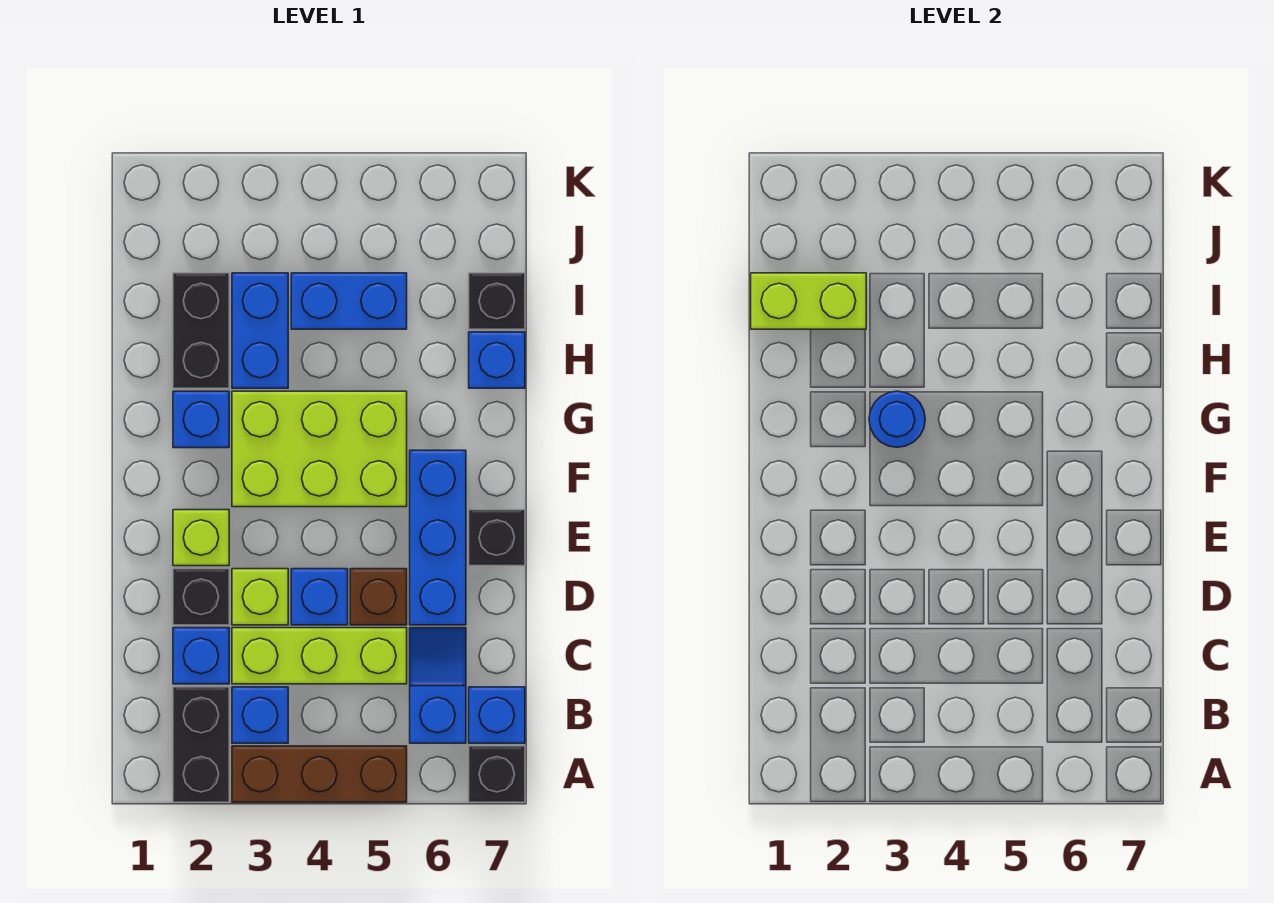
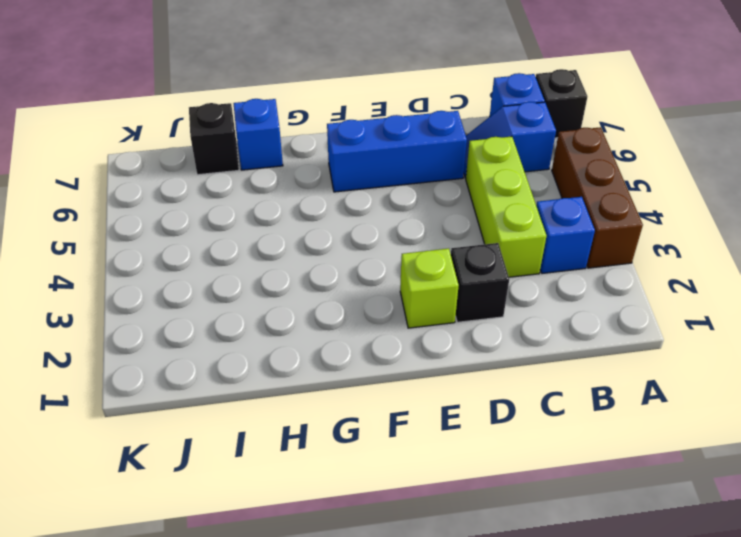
none -> black brick A2:B2 level 1
none -> blue brick C2 level 1
none -> lime brick D3 level 1

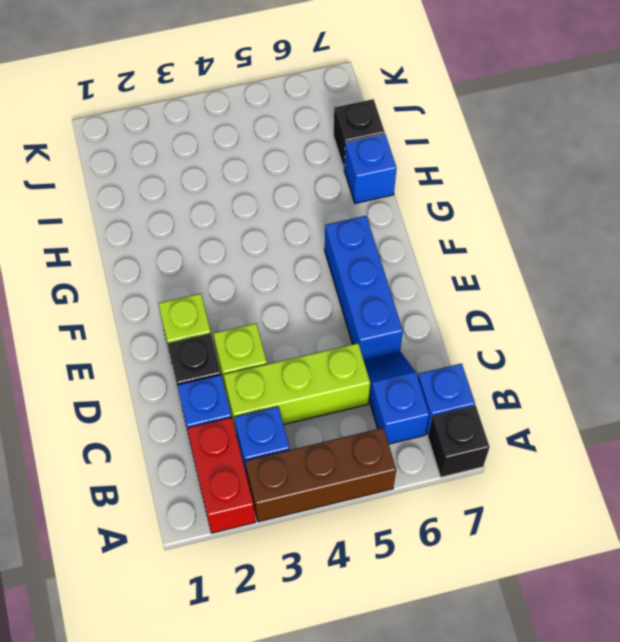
red brick A2:B2 level 1 -> black brick A2:B2 level 1
none -> blue brick D4 level 1
none -> brown brick D5 level 1
none -> black brick E7 level 1

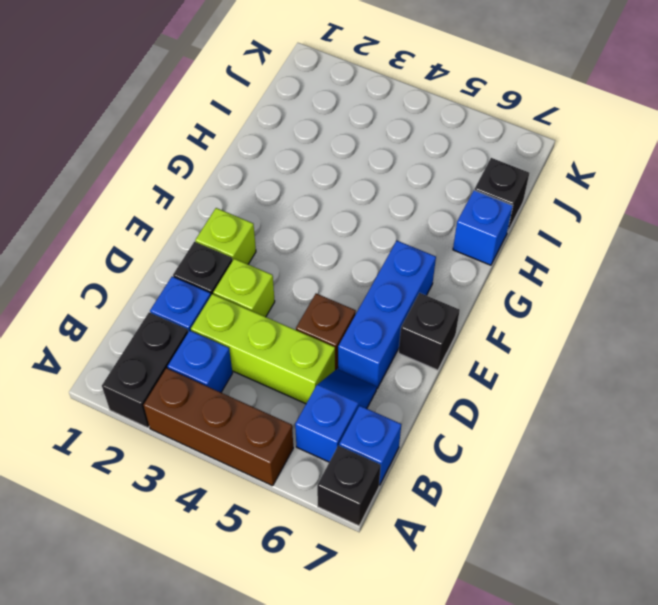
none -> blue brick D4 level 1
none -> lime brick F3:G5 level 1
none -> blue brick G2 level 1

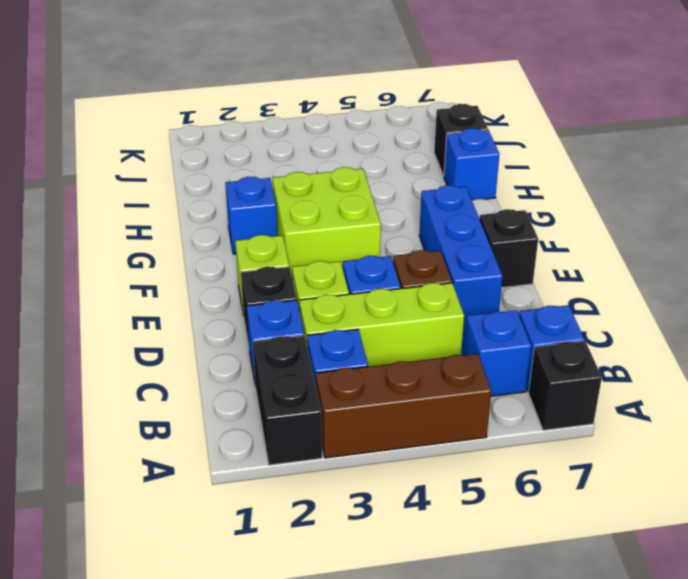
lime brick F3:G4 level 1 -> lime brick F3:G5 level 1
none -> black brick H2:I2 level 1
none -> blue brick H3:I3 level 1
none -> blue brick I4:I5 level 1

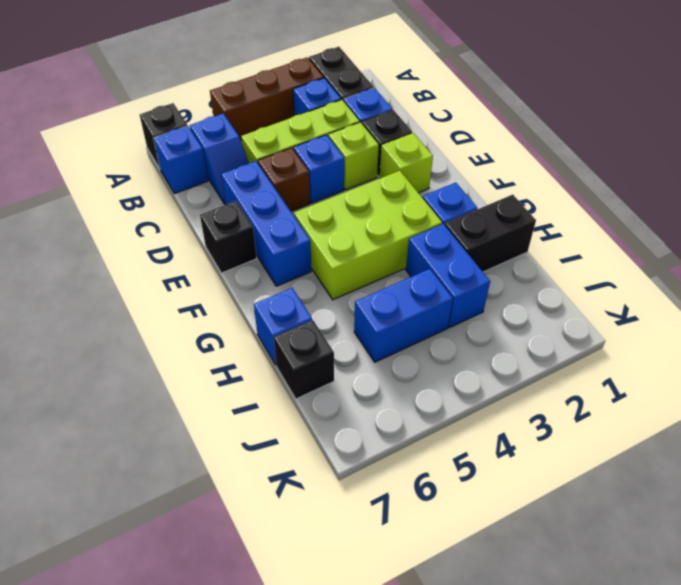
black brick H1:H2 level 1 -> black brick H2:I2 level 1
none -> blue round brick G3 level 2
none -> lime brick I1:I2 level 2

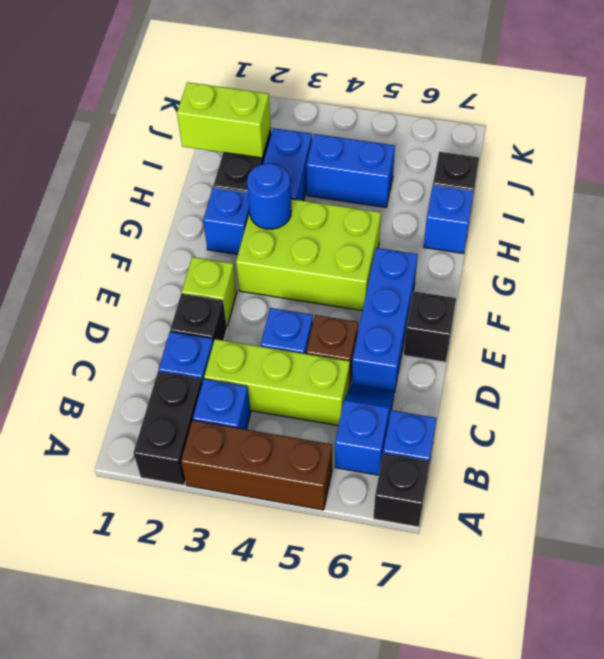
none -> lime brick D3 level 1

